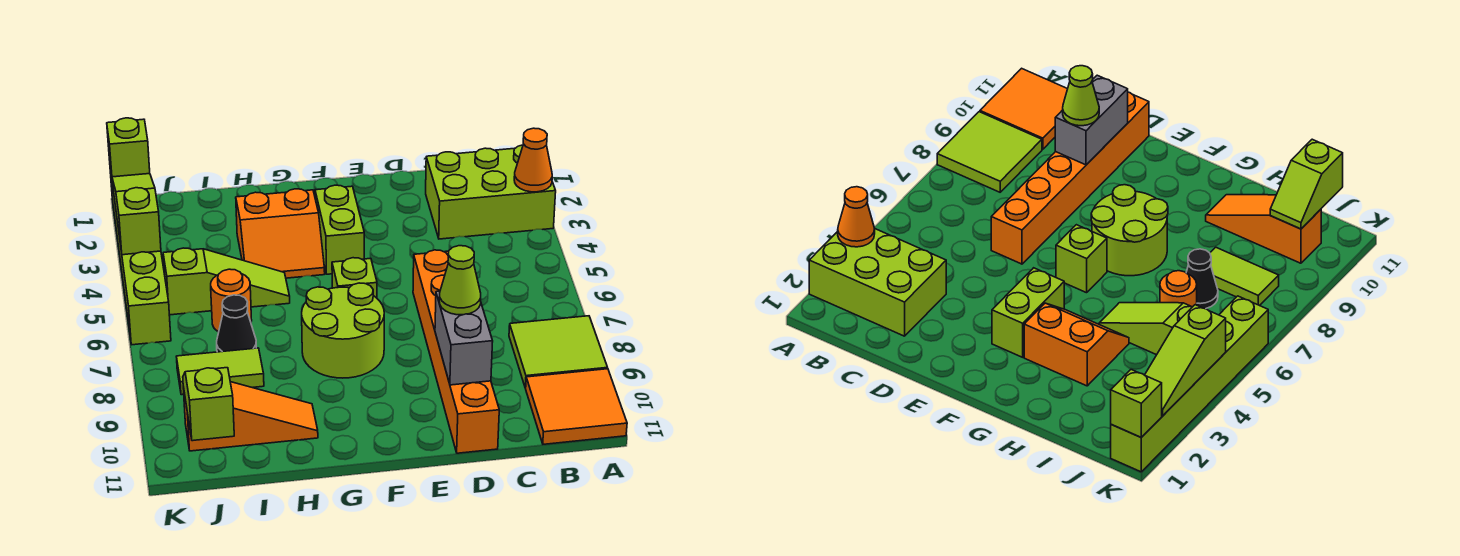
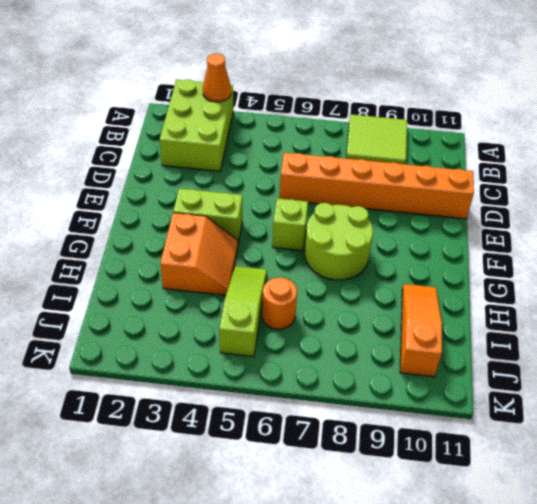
none -> orange tile A10:B11 level 1
none -> black cone I7 level 1
none -> lime tile I8:J8 level 1

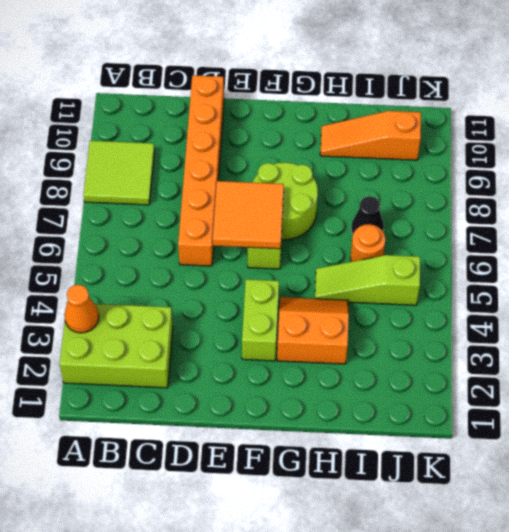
orange tile E6:F7 level 2 -> orange tile A10:B11 level 1
none -> lime tile I8:J8 level 1
none -> lime brick K1:K6 level 1
none -> grey brick D9:D10 level 2

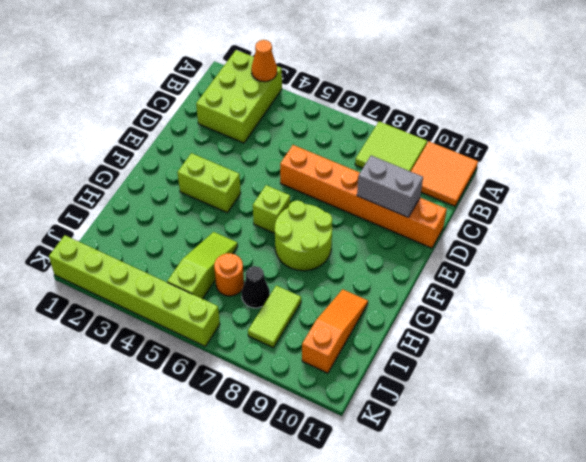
none -> orange slope G3:H4 level 1 top 3
none -> lime slope J10:J11 level 2 top 11
none -> lime brick K1 level 2

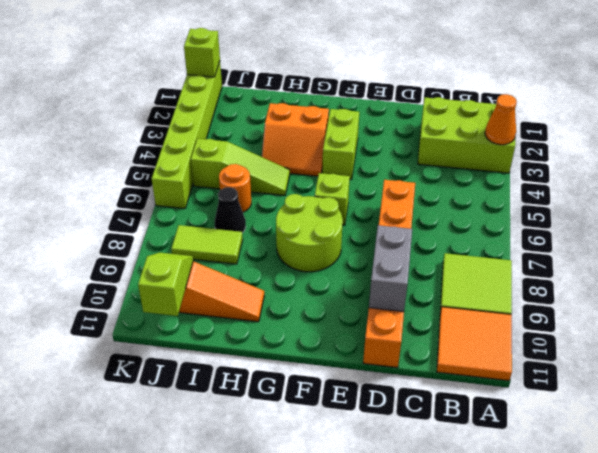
none -> lime slope K2:K4 level 2 top 4
none -> lime cone D9 level 3

